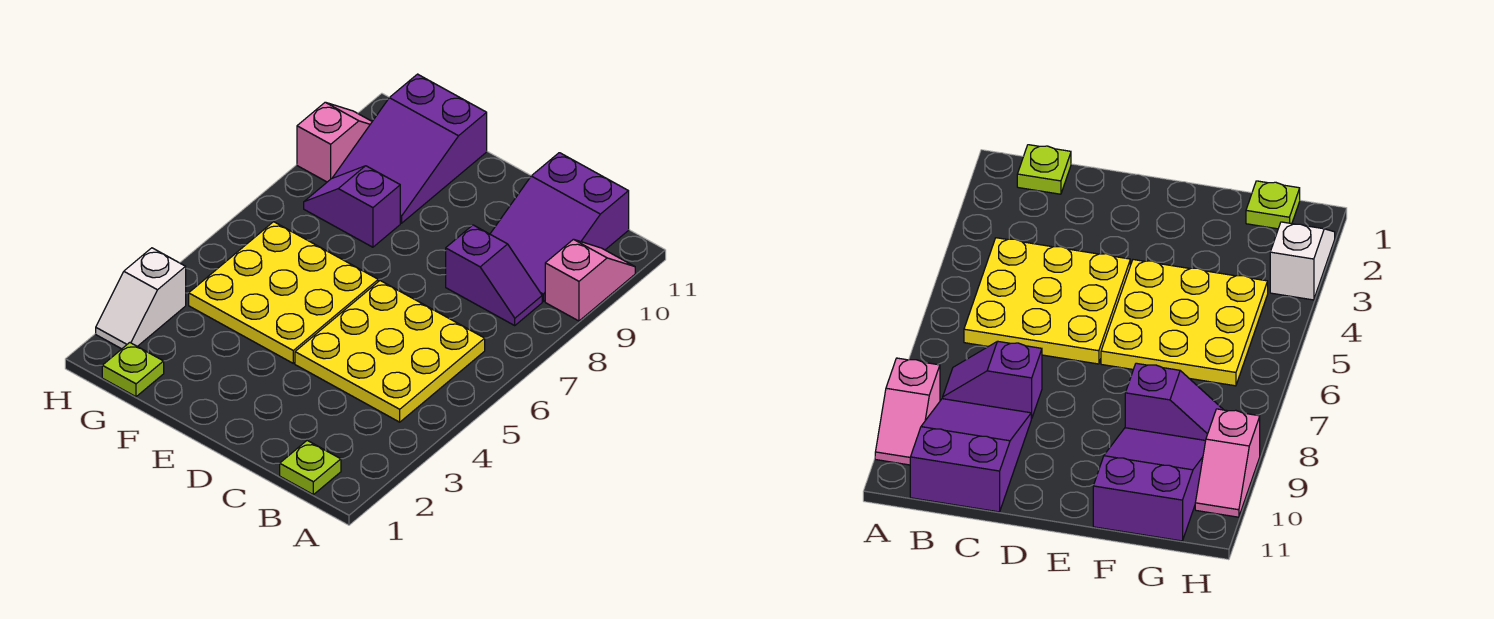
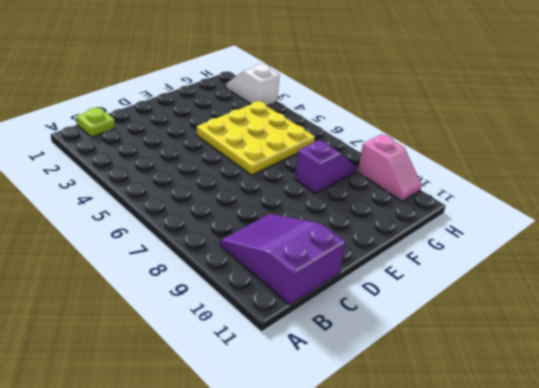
none -> pink slope A9:A10 level 1 top 9
none -> yellow plate B4:D6 level 1

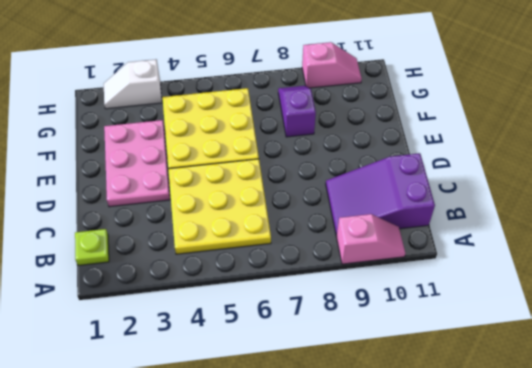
pink plate D2:F3 level 1 -> none
none -> purple slope B8:C8 level 1 top C
none -> purple slope F9:G11 level 1 top 11

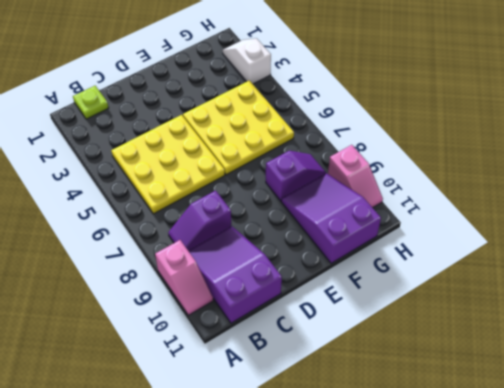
none -> lime plate G1 level 1

